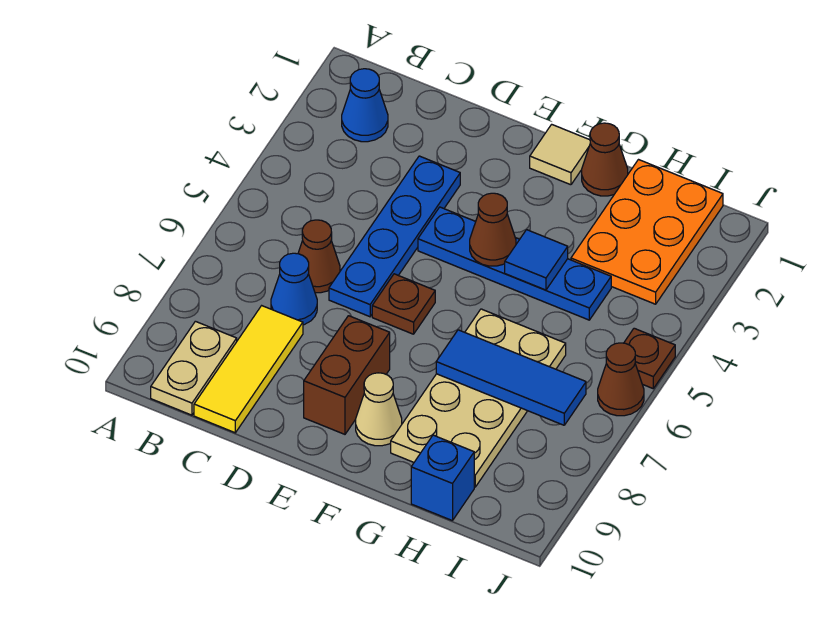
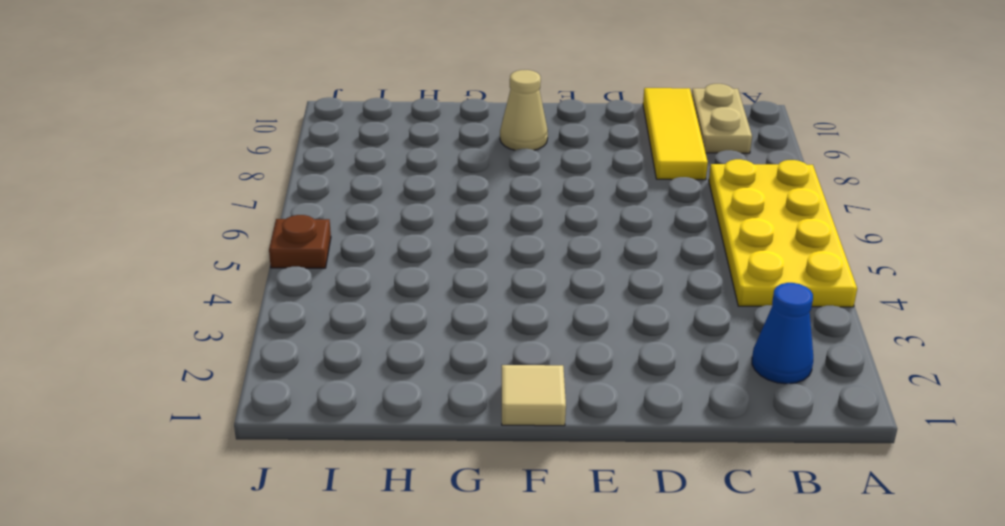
yellow plate A4:B7 level 1 -> none
none -> brown cone C6 level 1
none -> blue cone C7 level 1
none -> blue plate D3:D6 level 1

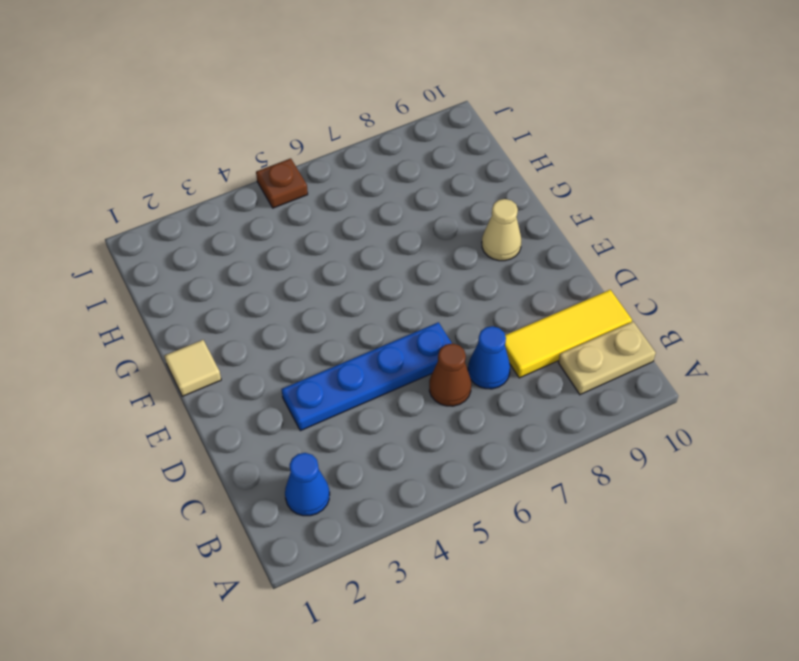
none -> blue plate E4:H4 level 1
none -> brown plate E6 level 1
none -> brown brick E8:E9 level 1

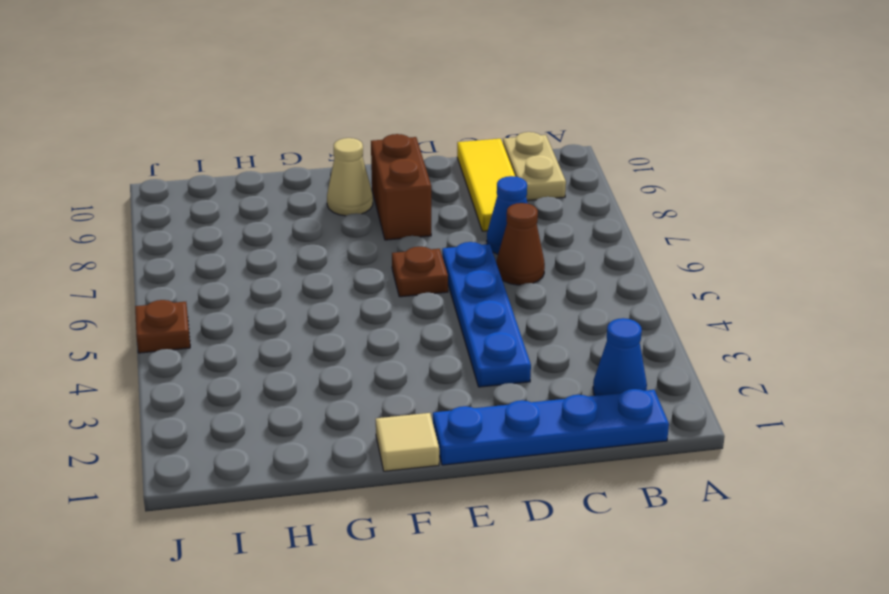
blue plate B1:E1 level 1 -> blue plate E4:H4 level 1
none -> brown cone G1 level 1
none -> tan plate G6:H9 level 1
none -> orange plate H1:I3 level 1

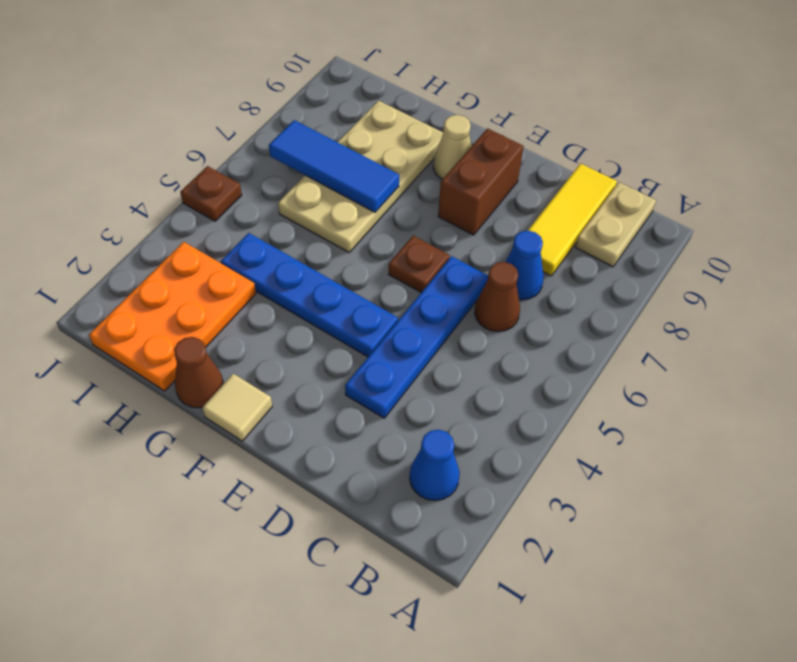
none -> blue brick H10 level 1
none -> brown cone J6 level 1
none -> brown cone F4 level 2

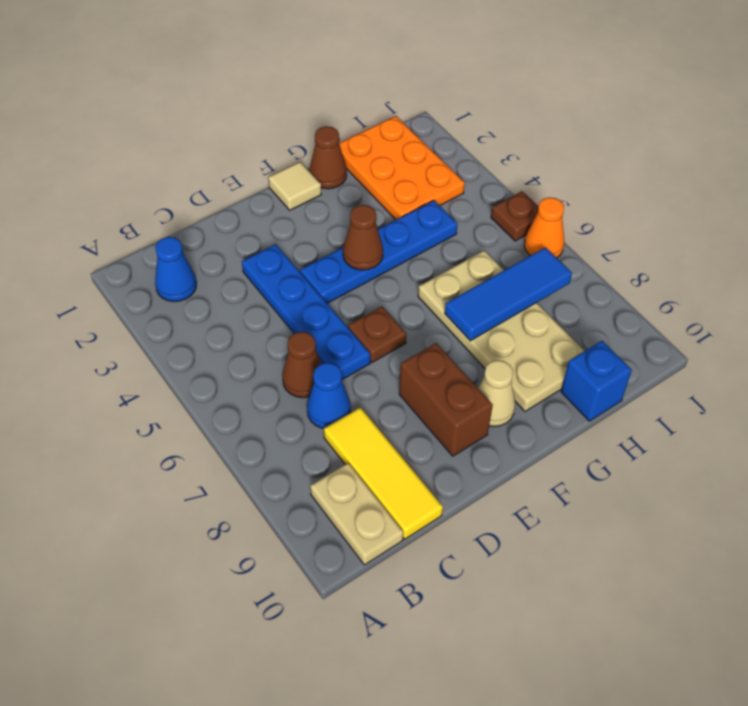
orange cone J6 level 1 -> brown cone J6 level 1
none -> blue tile G4 level 2

